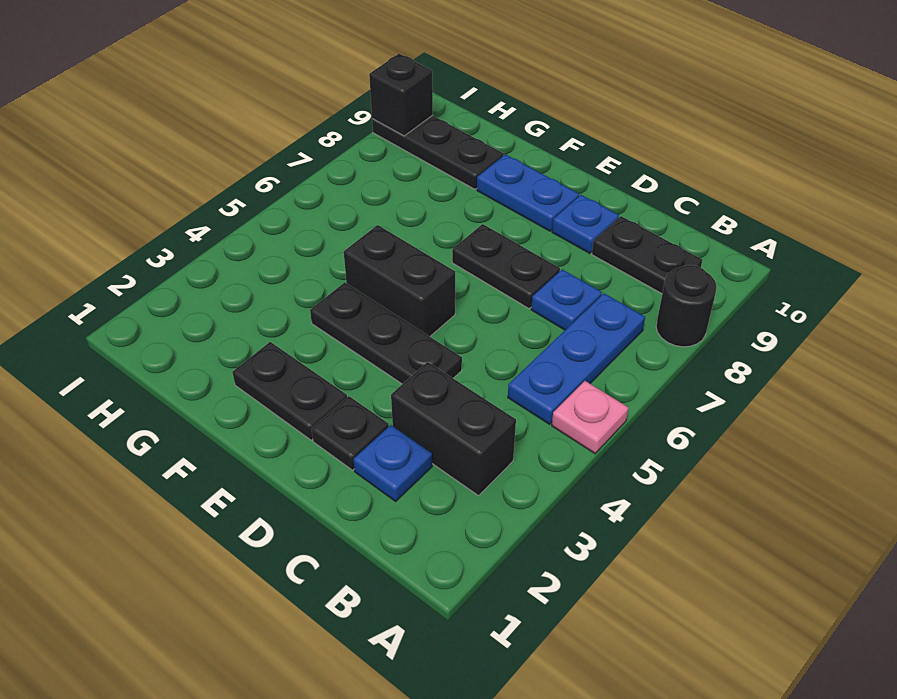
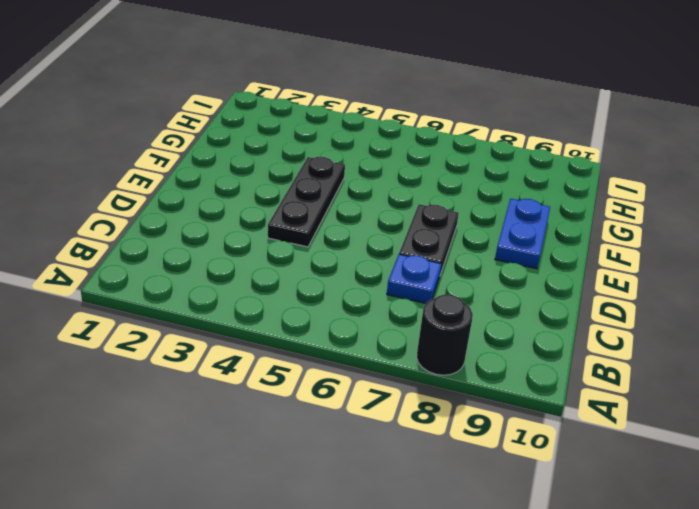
none -> pink plate A5 level 1
none -> black brick B3:C3 level 1
none -> blue plate B5:B7 level 1

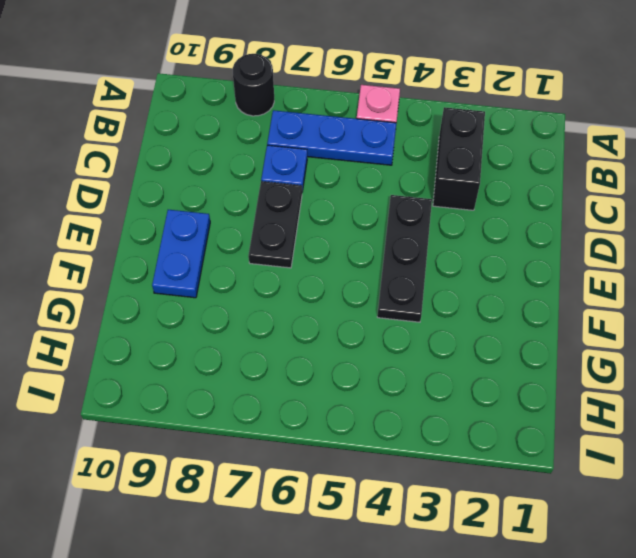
none -> black plate B9:C9 level 1
none -> blue plate C2 level 1
none -> black plate D2 level 1

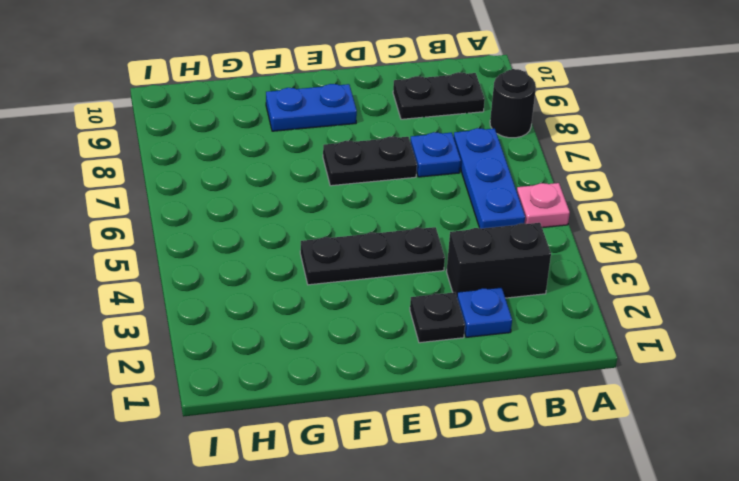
none -> blue plate D9 level 1
none -> black plate E2:F2 level 1
none -> black brick E5:F5 level 1

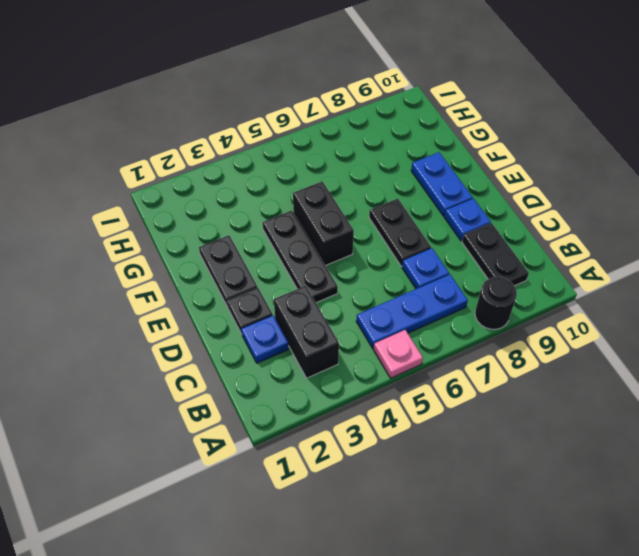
none -> black plate G9:I9 level 1
none -> black brick I9 level 2

